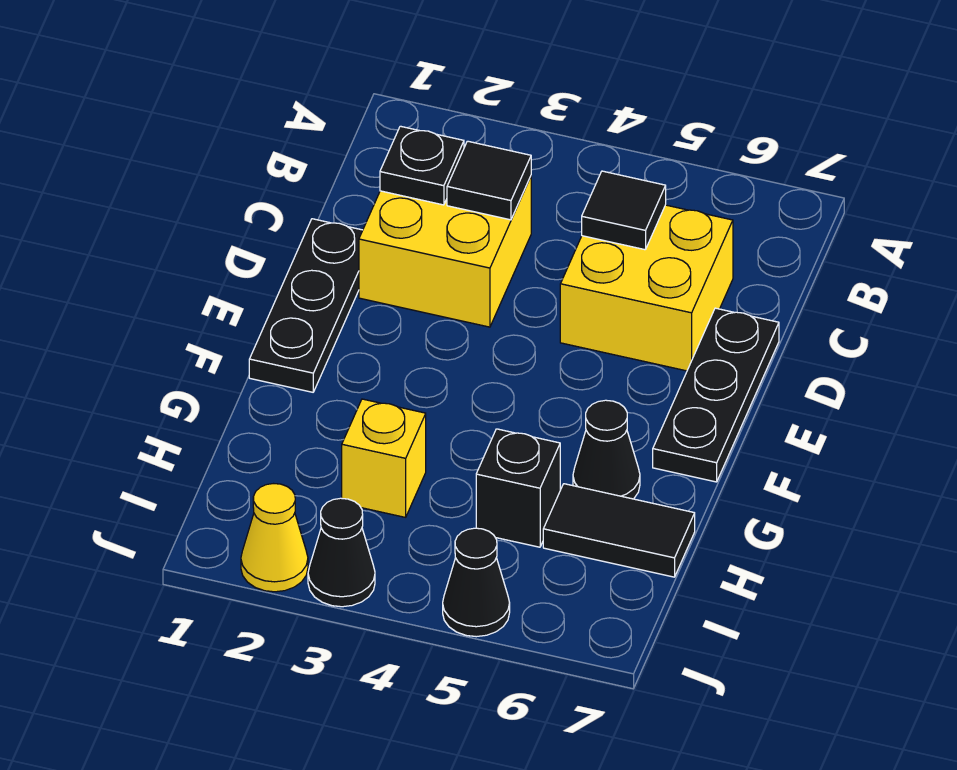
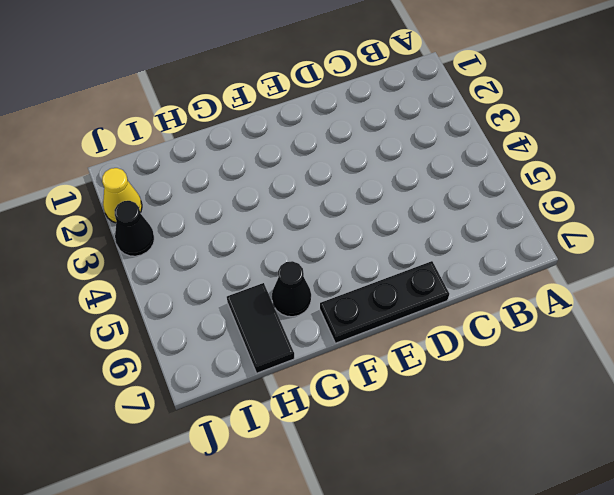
none -> yellow brick C2:D3 level 1
none -> yellow brick C5:D6 level 1
none -> black plate D1:F1 level 1

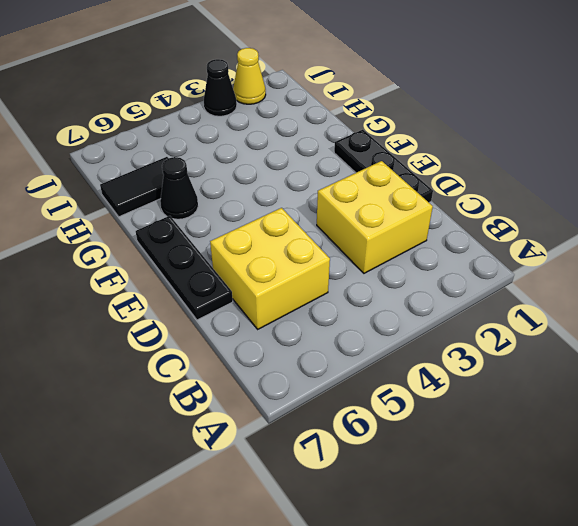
none -> yellow brick H3 level 1
none -> black brick H5 level 1
none -> black cone J5 level 1

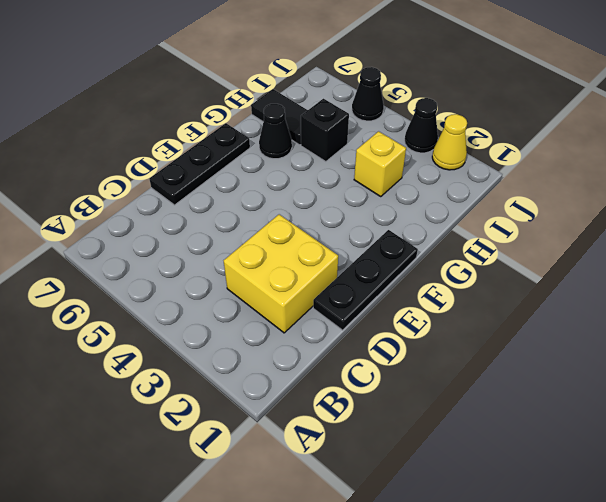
none -> yellow brick C5:D6 level 1
none -> black plate C2 level 2
none -> black tile C3 level 2

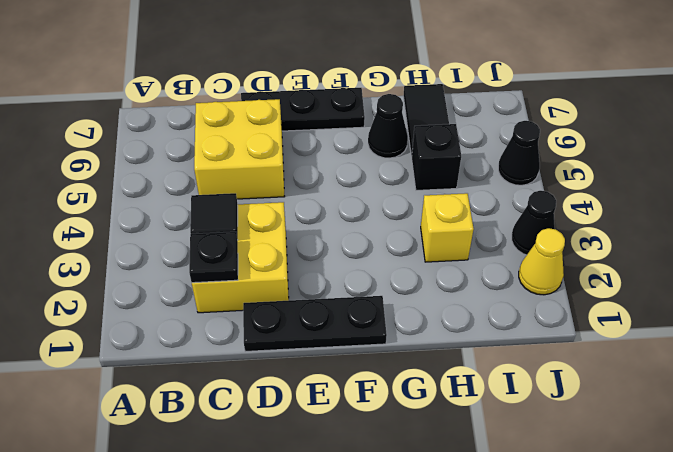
none -> black tile C5 level 2

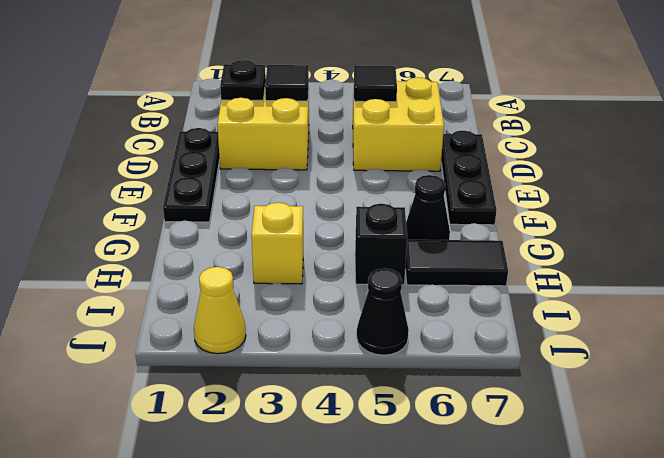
none -> black cone J3 level 1

